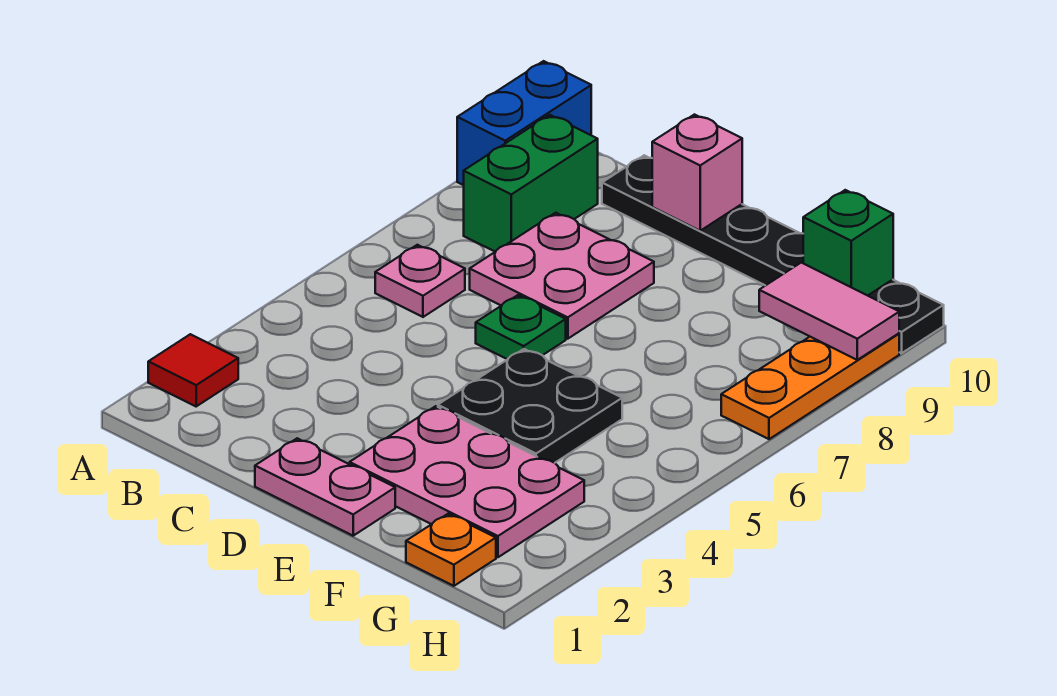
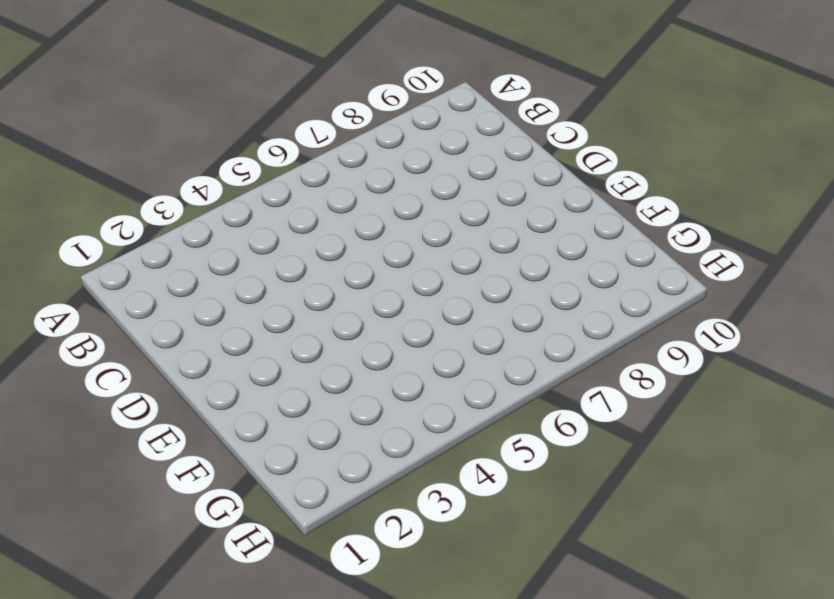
none -> red tile A2 level 1
none -> blue brick A9:A10 level 1
none -> pink plate B6 level 1

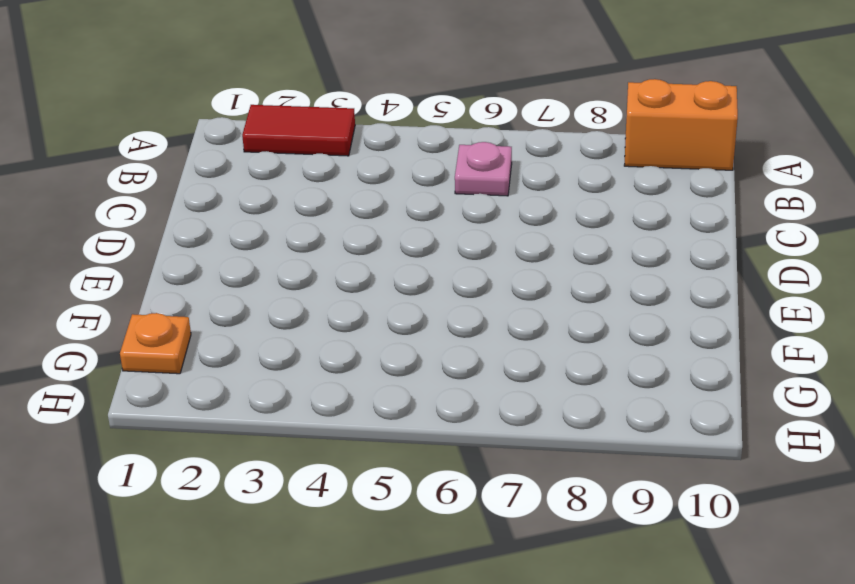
red tile A2:A3 level 1 -> red tile A2 level 1
orange brick A9:A10 level 1 -> blue brick A9:A10 level 1
none -> green brick B8:B9 level 1
none -> pink plate C7:D8 level 1
none -> black plate C10:H10 level 1

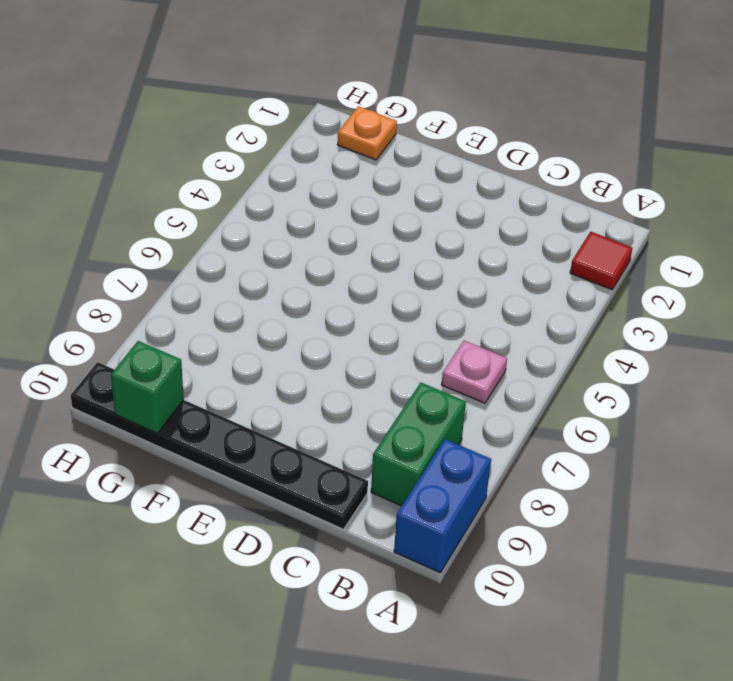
none -> pink plate C7:D8 level 1
none -> pink plate D1:E1 level 1
none -> green plate D6 level 1

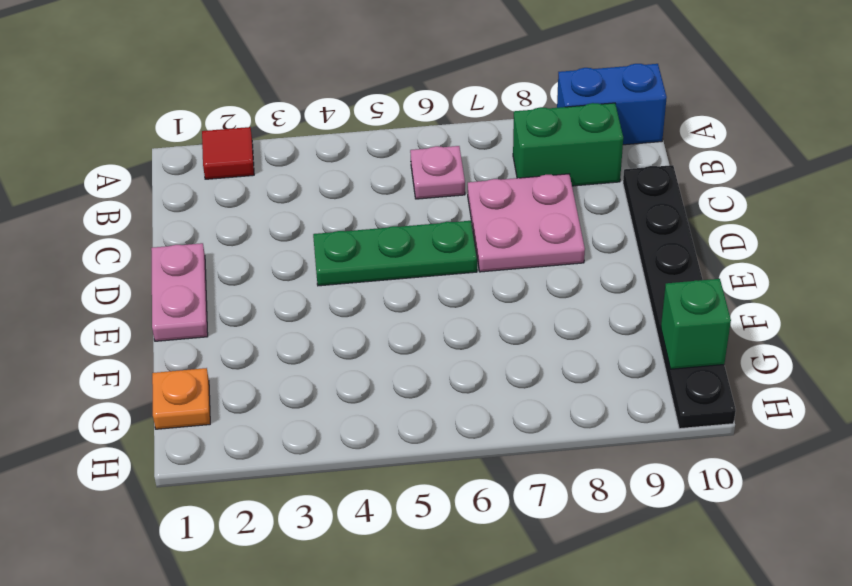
green plate D4:D6 level 1 -> green plate D6 level 1
none -> pink plate E2:G3 level 1
none -> black plate E4:F5 level 1
none -> orange plate H7:H9 level 1

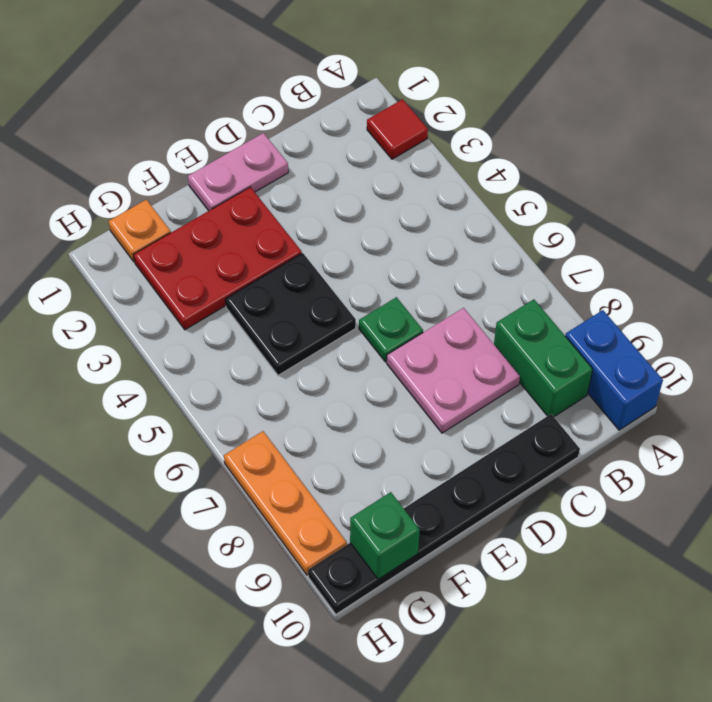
red plate E2:G3 level 1 -> pink plate E2:G3 level 1
none -> pink plate B6 level 1
none -> pink brick D10 level 2
none -> pink tile G9:H9 level 2

